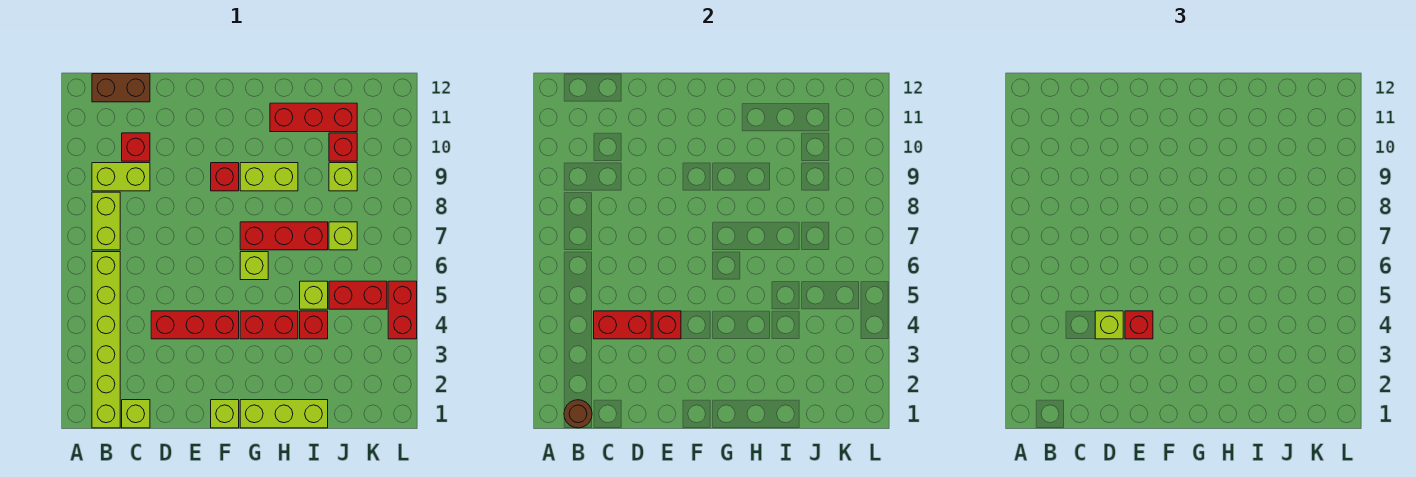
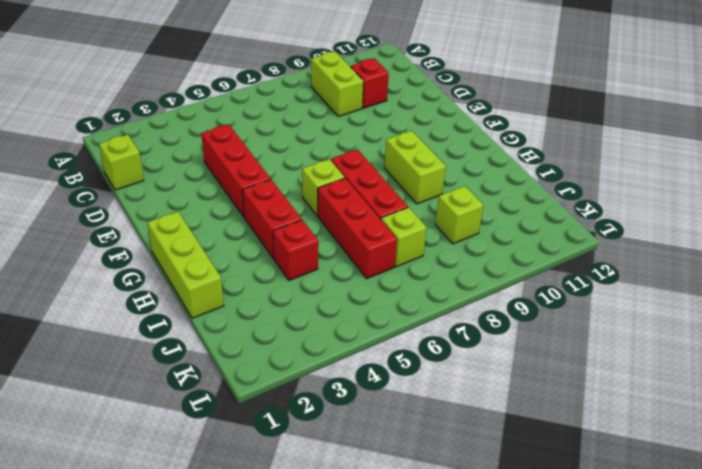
red brick H6:J6 level 1 -> red brick H11:J11 level 1
none -> lime brick B1:B6 level 1
none -> lime brick B7:B8 level 1
none -> brown brick B12:C12 level 1

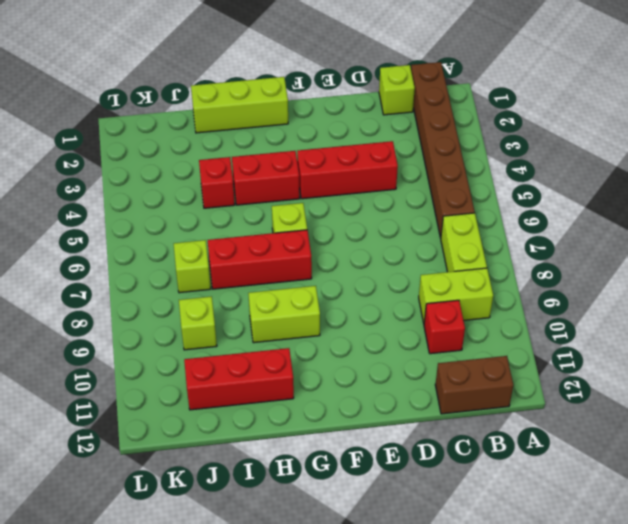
brown brick B1:B6 level 1 -> lime brick B1:B6 level 1
none -> lime brick F1 level 1
none -> red brick F9 level 1
none -> lime brick I5 level 1

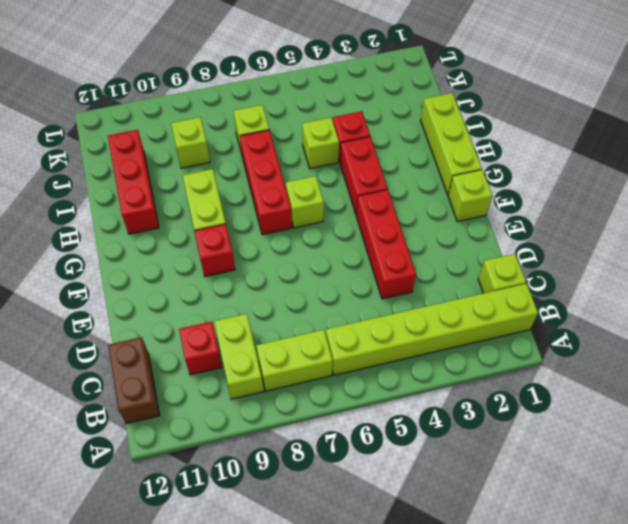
none -> red brick J5:K5 level 1
none -> red brick J10 level 1
none -> red brick L4:L5 level 1

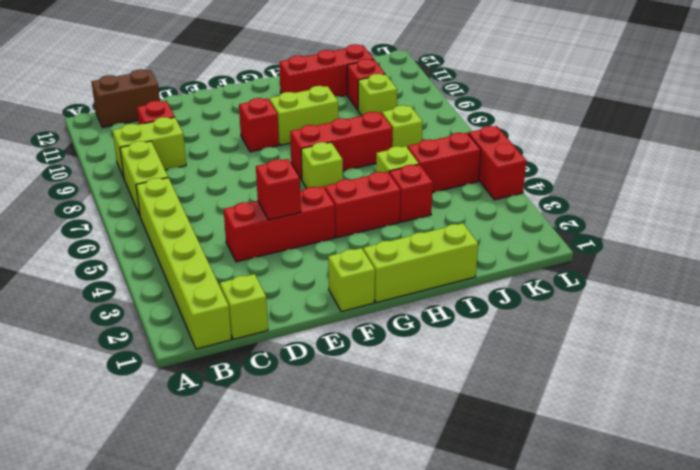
none -> brown round brick B1 level 2
none -> red brick C4:D4 level 2
none -> lime brick D4 level 3

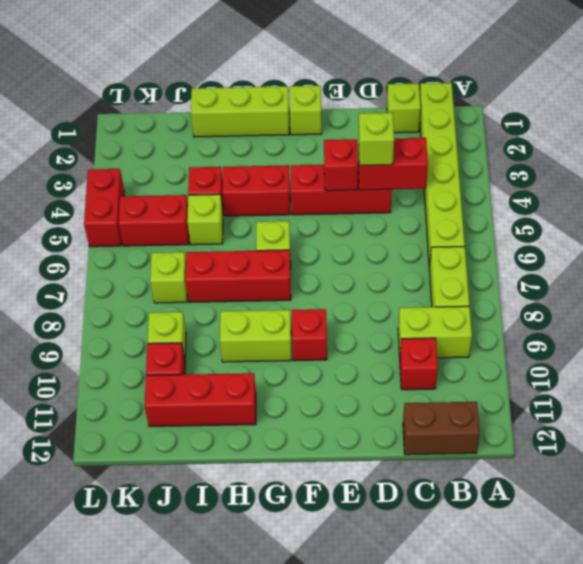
none -> brown round brick B1 level 2
none -> red brick E4 level 3

